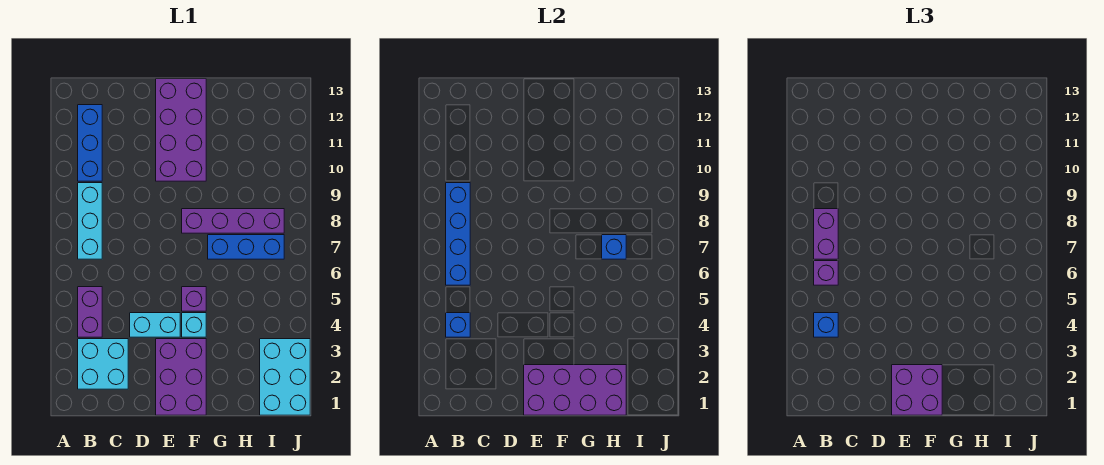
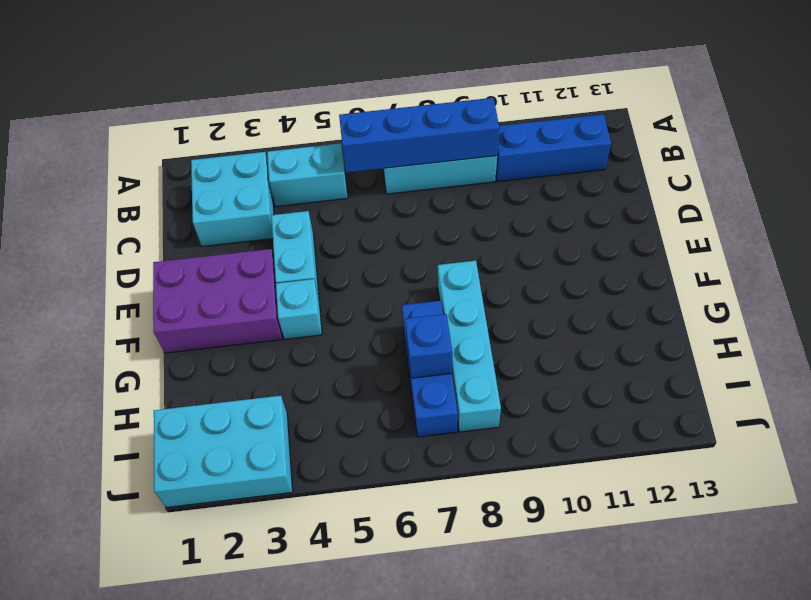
cyan brick B4:B5 level 1 -> purple brick B4:B5 level 1
cyan brick F8:I8 level 1 -> purple brick F8:I8 level 1
none -> purple brick E10:F13 level 1
none -> purple brick F5 level 1
none -> blue brick B4 level 2

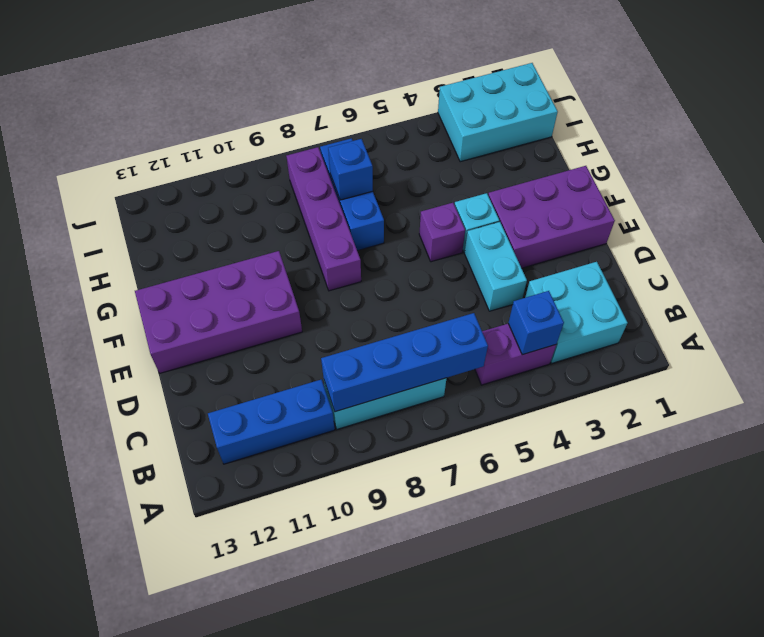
none -> purple brick E1:H2 level 2
none -> blue brick B4 level 3
none -> purple brick B6 level 3

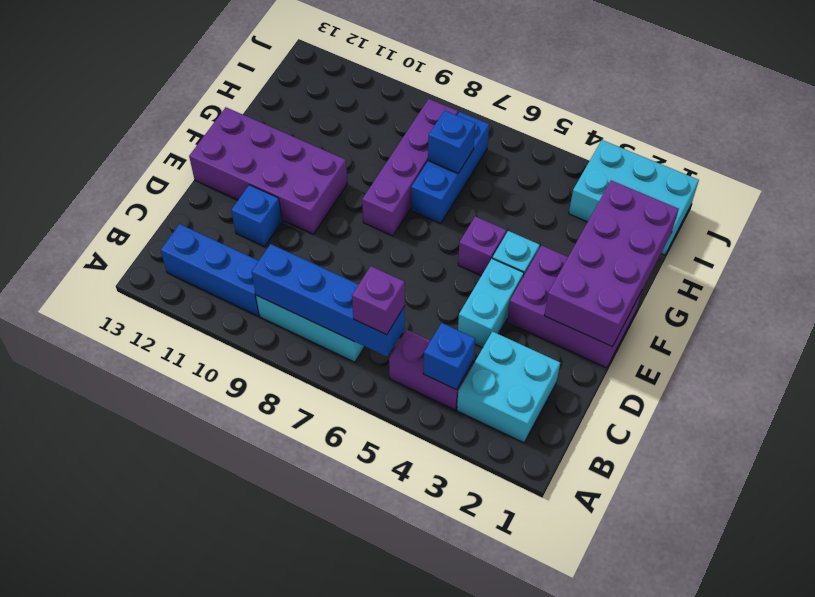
blue brick D11 level 1 -> blue brick B4 level 3
none -> purple brick B7:B8 level 3
none -> purple brick E1:F2 level 3

